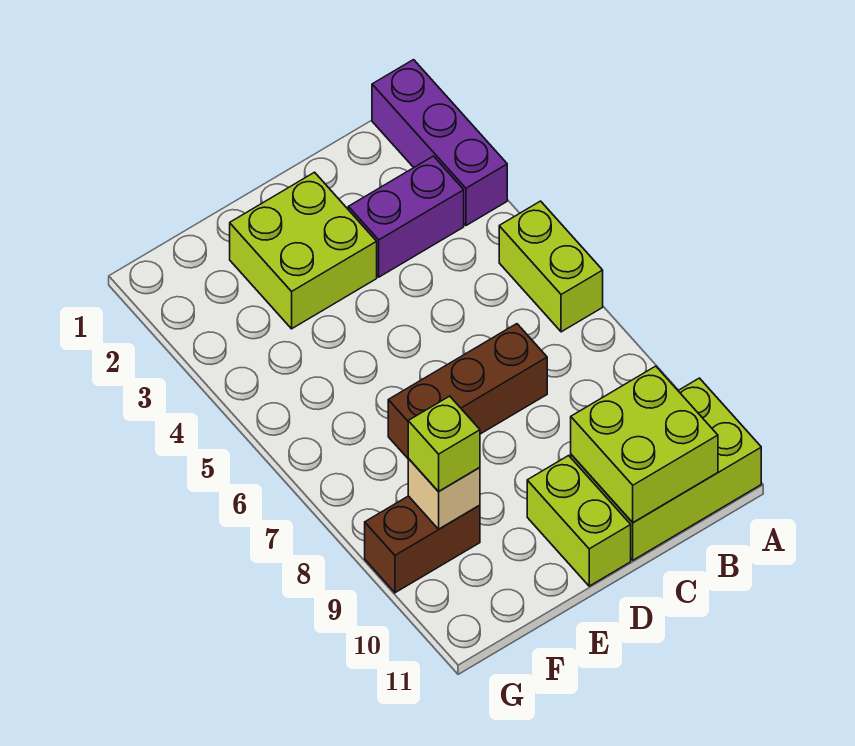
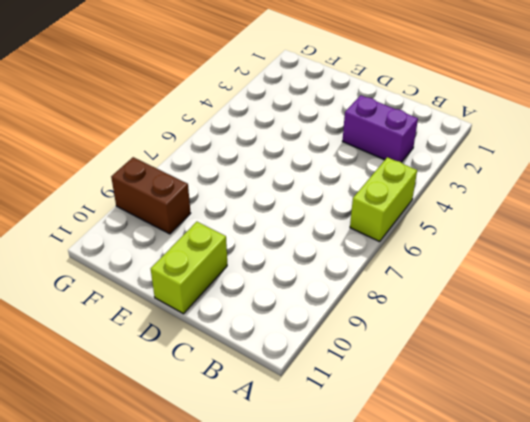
none -> purple brick A1:A3 level 1
none -> lime brick A10:C11 level 1

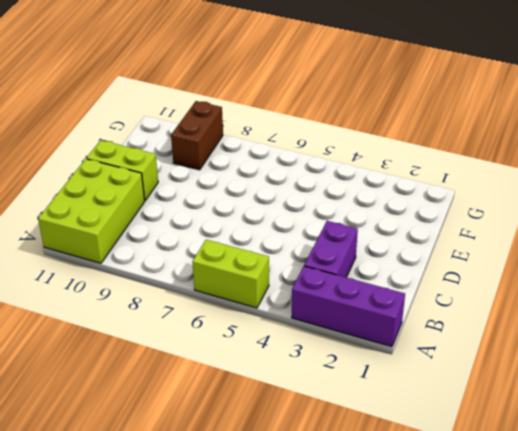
none -> brown brick C7:E7 level 1
none -> lime brick D2:E3 level 1

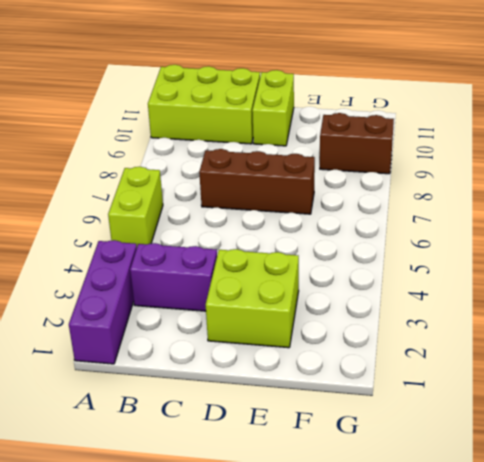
none -> lime brick B10:C11 level 2
none -> tan brick F9 level 2

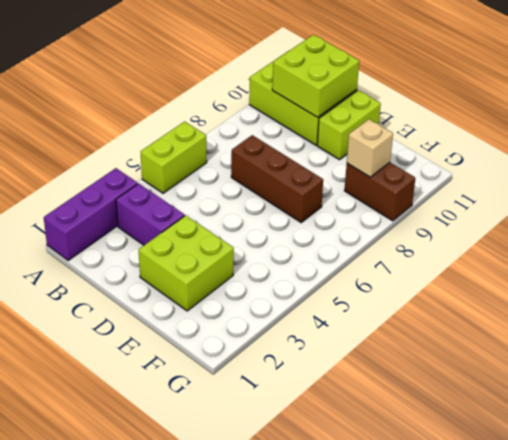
none -> lime brick F9 level 3

